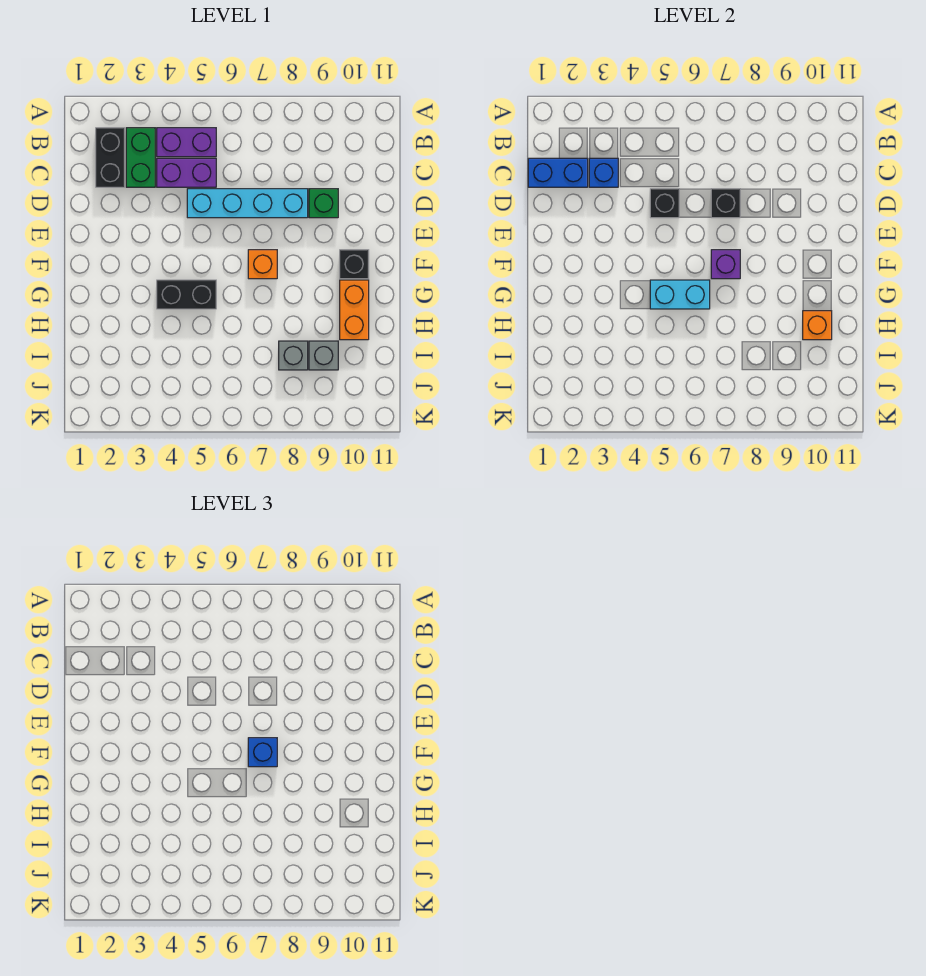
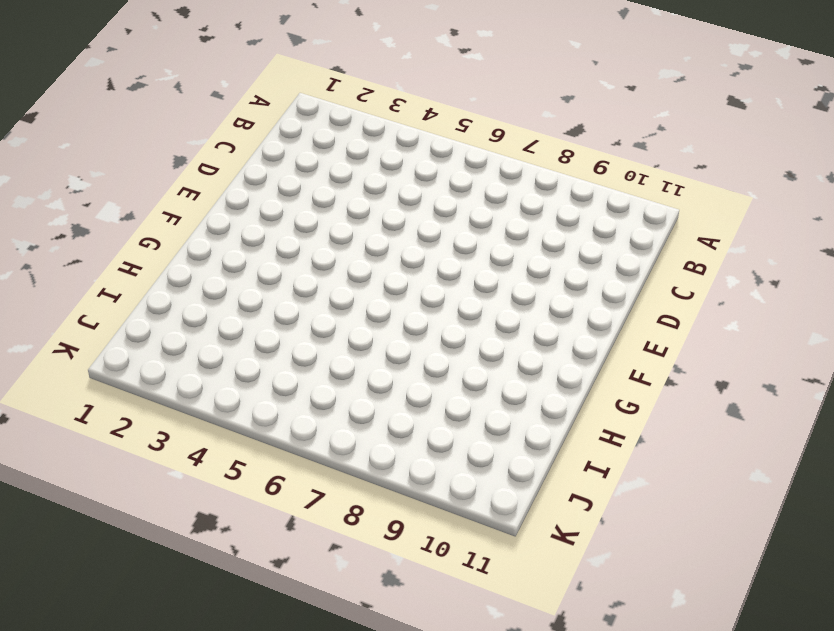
none -> black brick B2:C2 level 1
none -> green brick B3:C3 level 1
none -> purple brick B4:B5 level 1

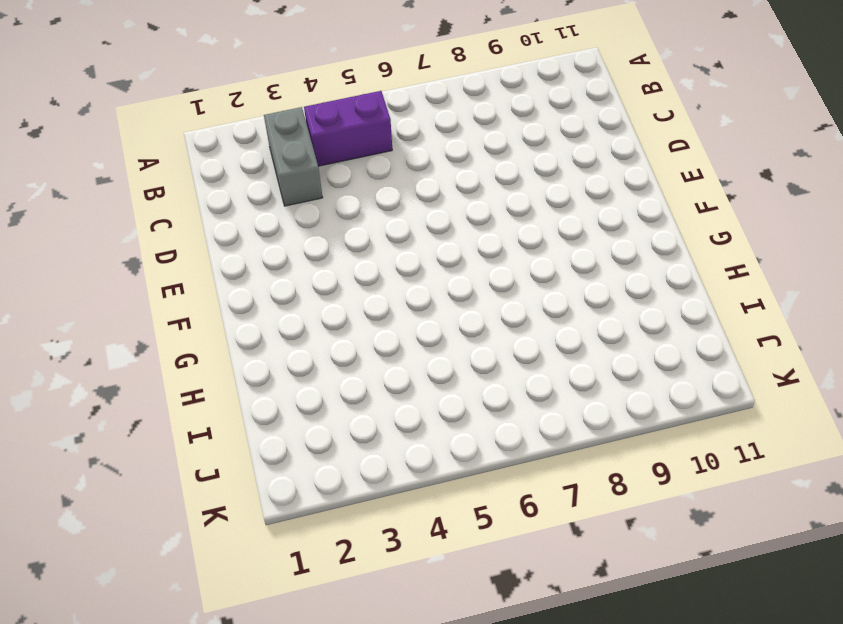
grey brick B3:C3 level 1 -> green brick B3:C3 level 1
none -> black brick B2:C2 level 1
none -> purple brick C4:C5 level 1
none -> cyan brick D5:D8 level 1

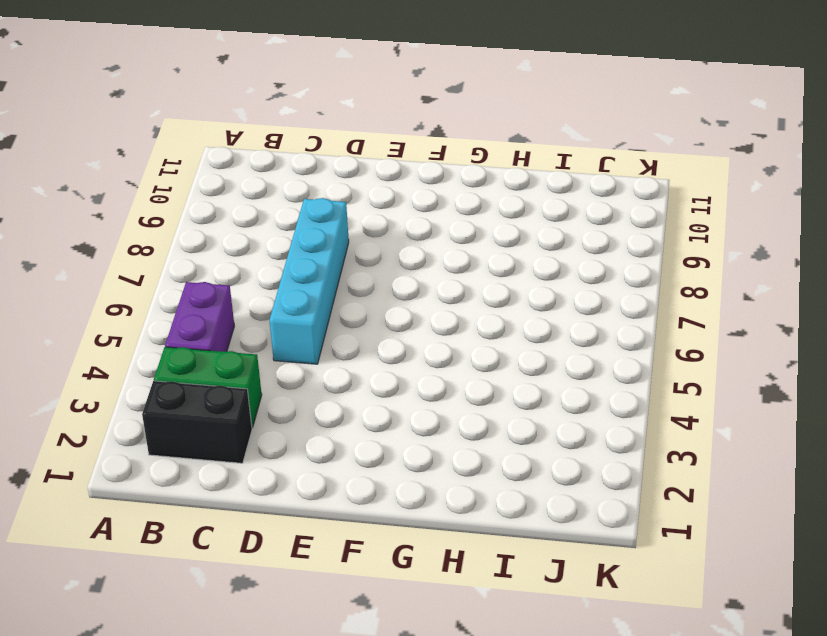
none -> purple brick C4:C5 level 1
none -> green brick D9 level 1
none -> orange brick F7 level 1

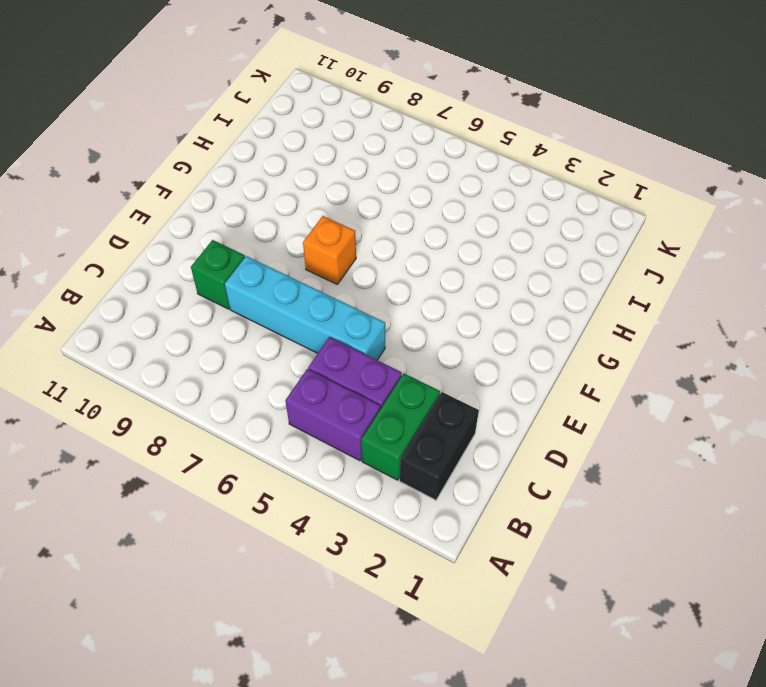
none -> black brick F10 level 1
none -> black brick G4:G5 level 1
none -> orange brick G10:H10 level 1

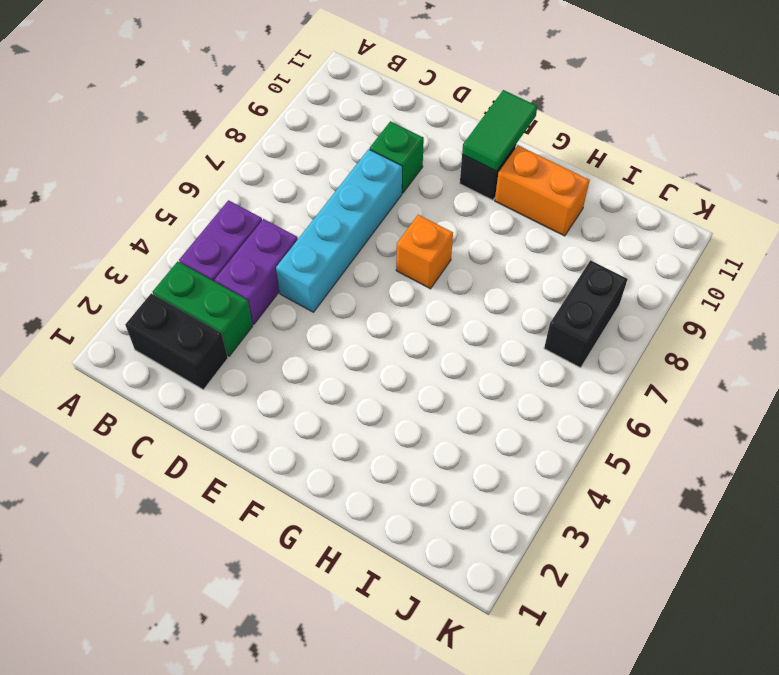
green tile F10:F11 level 2 -> none
black brick J7:J8 level 1 -> black brick G4:G5 level 1
none -> grey brick I8 level 1
none -> grey brick I9 level 1
none -> blue brick C1:C2 level 2

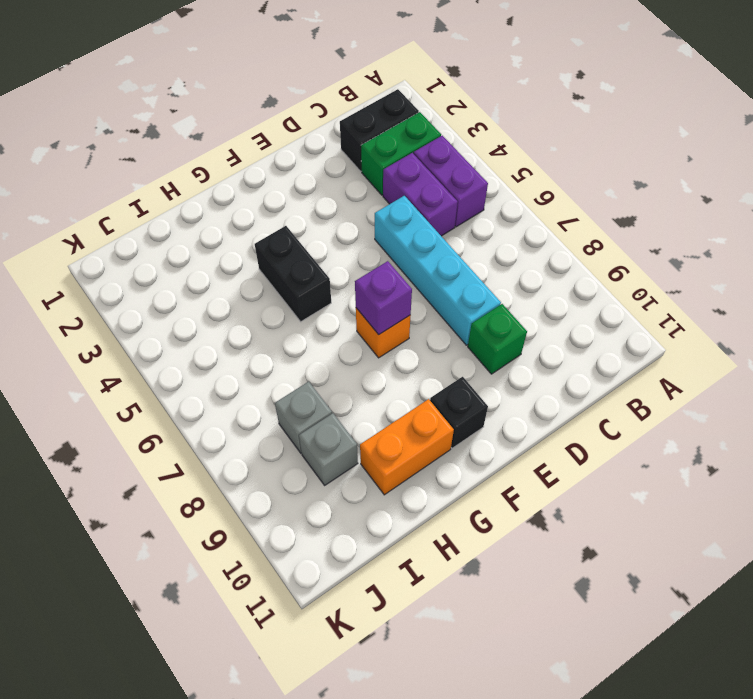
none -> blue brick C1:C2 level 2
none -> blue brick C3 level 2
none -> black brick D5 level 2

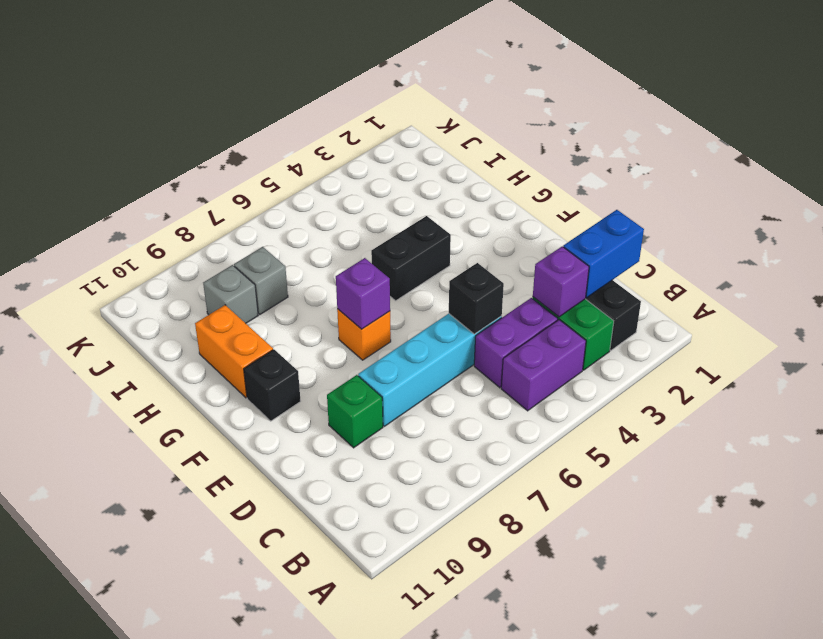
purple brick C3 level 2 -> blue brick C3 level 2
none -> black brick D7 level 2
none -> cyan brick G5:G6 level 2
none -> orange brick H10 level 2

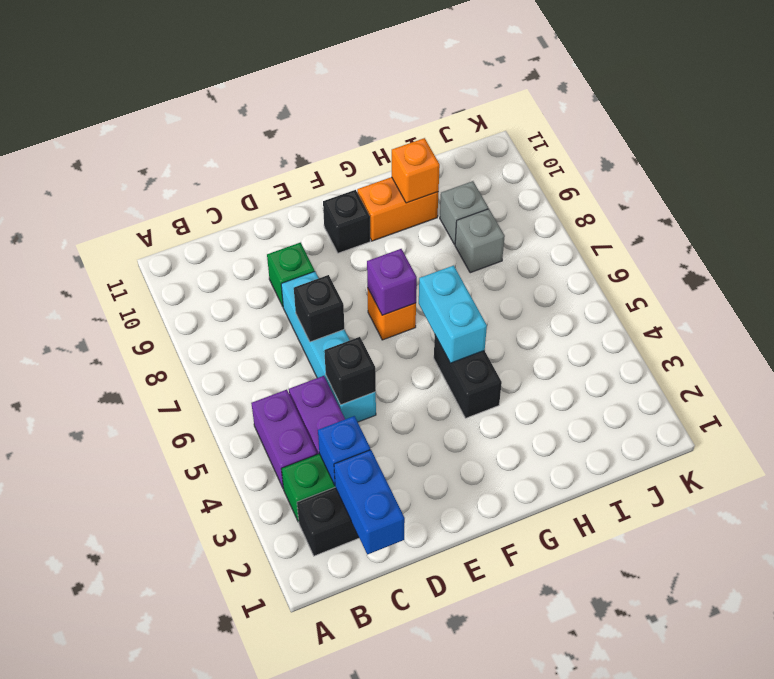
none -> blue brick F7 level 3

